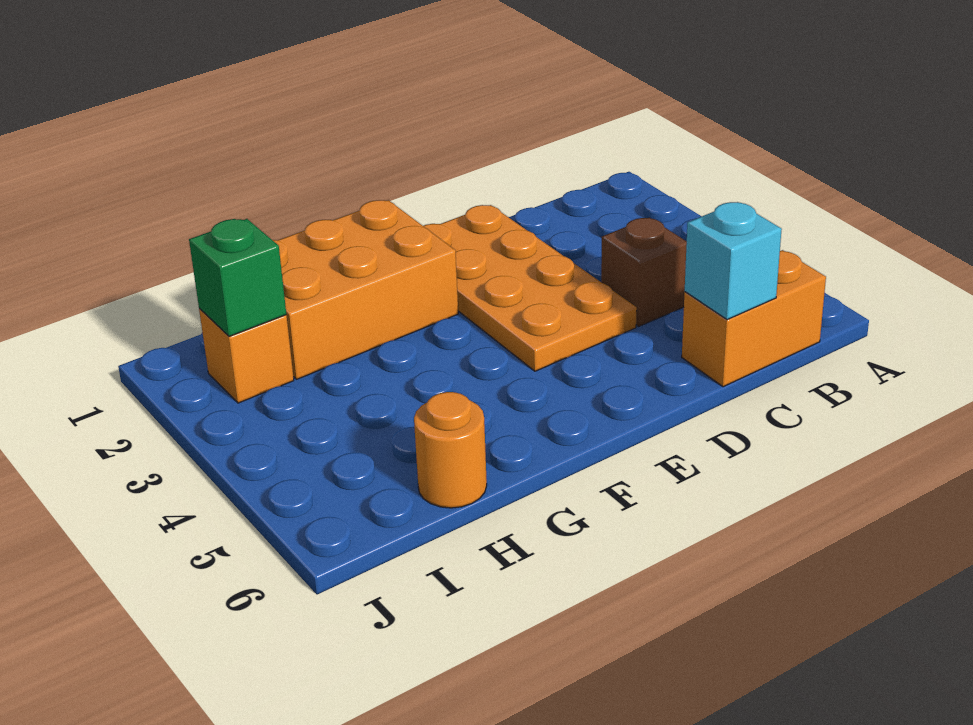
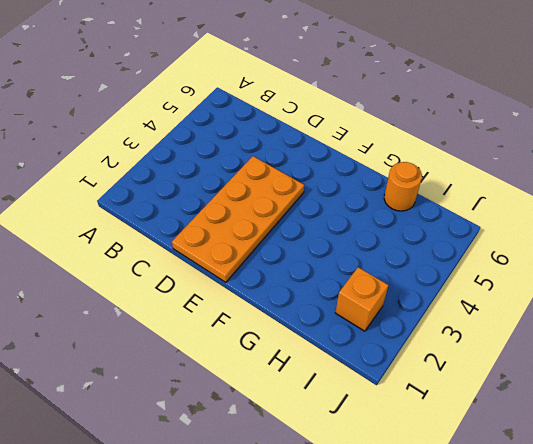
none -> orange brick B6:C6 level 1
none -> brown brick C4 level 1

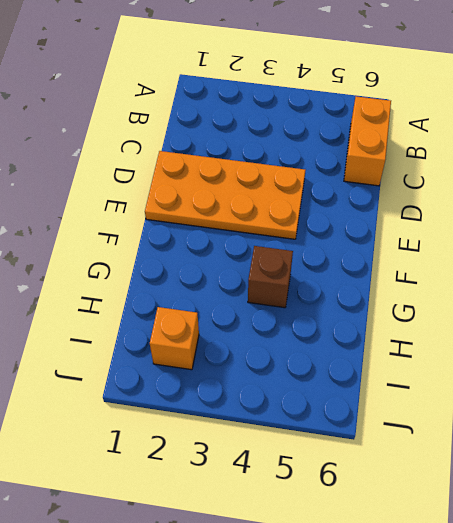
brown brick G4 level 1 -> brown brick C4 level 1
none -> orange brick F1:H2 level 1
none -> orange round brick H6 level 1

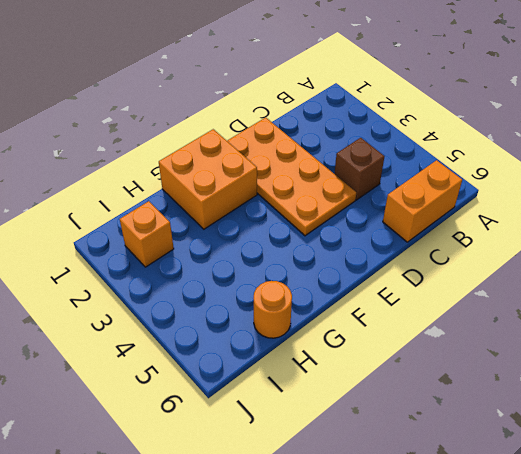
orange brick F1:G2 level 1 -> orange brick F1:H2 level 1
none -> cyan brick C6 level 2
none -> green brick I2 level 2

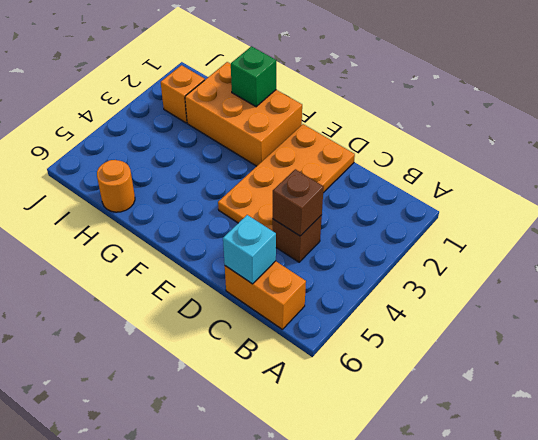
brown brick C4 level 2 -> none
green brick G1 level 2 -> green brick I2 level 2

